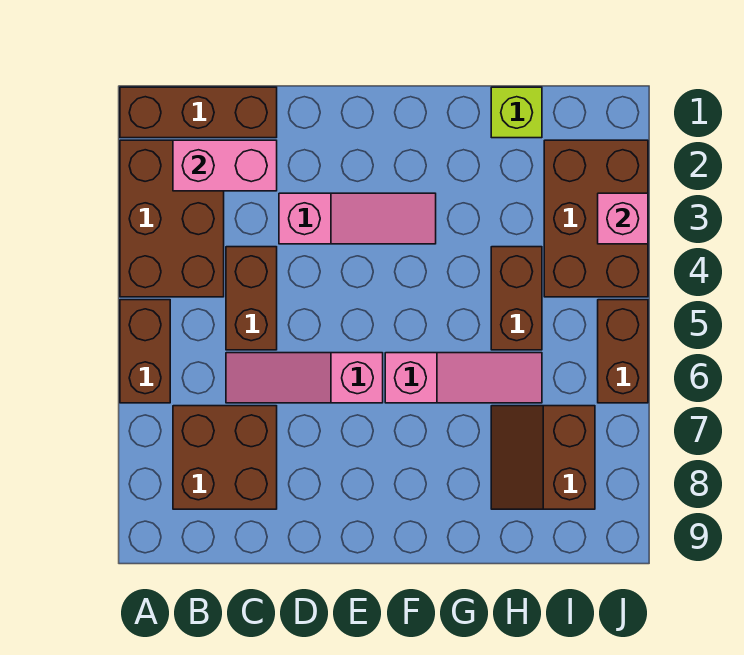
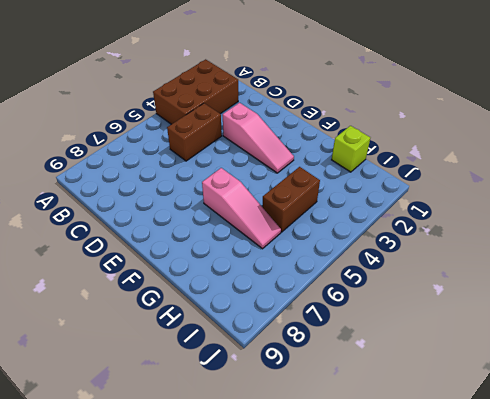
none -> brown brick A1:C1 level 1
none -> brown brick A5:A6 level 1
none -> brown brick B7:C8 level 1

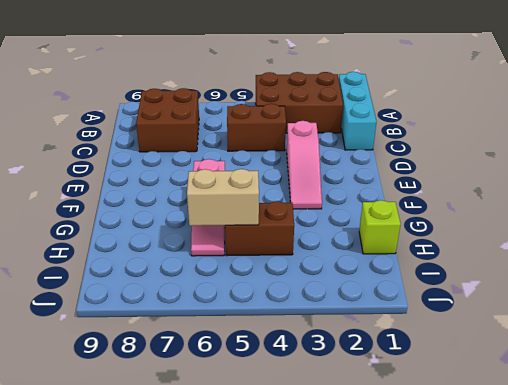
cyan brick A1:C1 level 1 -> brown brick A1:C1 level 1
tan brick H5:H6 level 2 -> none
none -> brown brick A5:A6 level 1
none -> pink slope C6:E6 level 1 top E
none -> brown slope H7:I8 level 1 top I

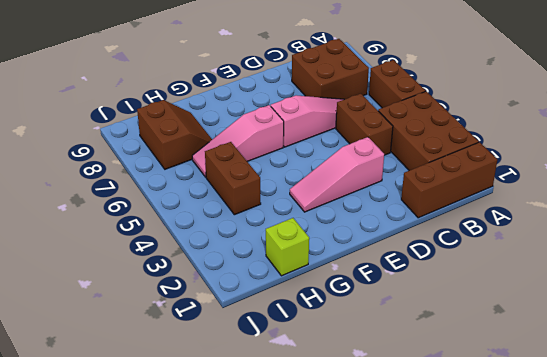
none -> brown brick I2:J4 level 1
none -> brown brick J5:J6 level 1
none -> pink brick B2:C2 level 2

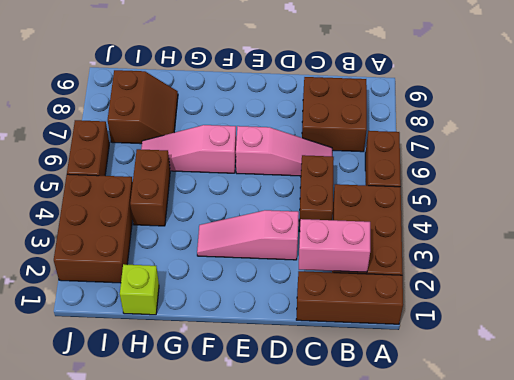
none -> pink brick J3 level 2

